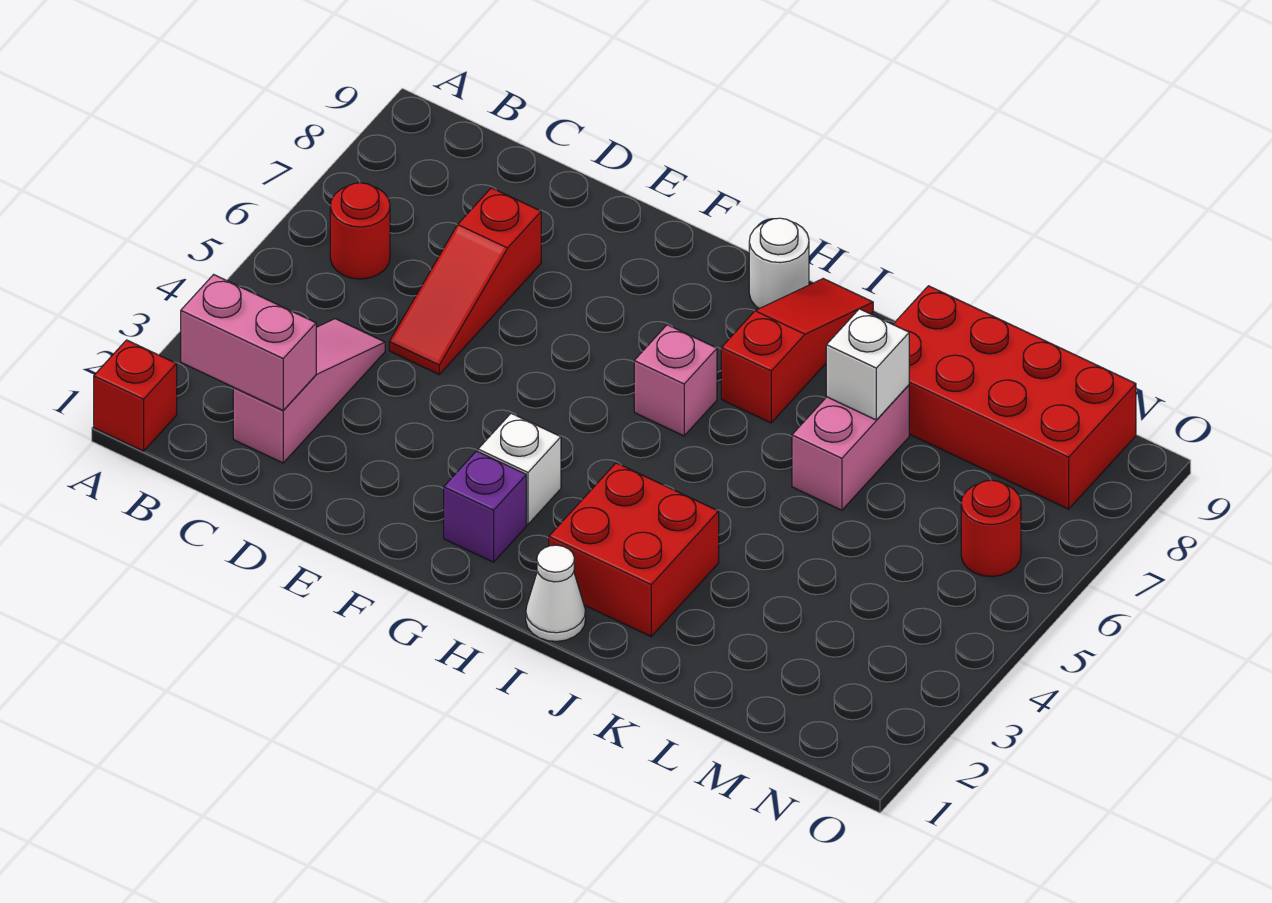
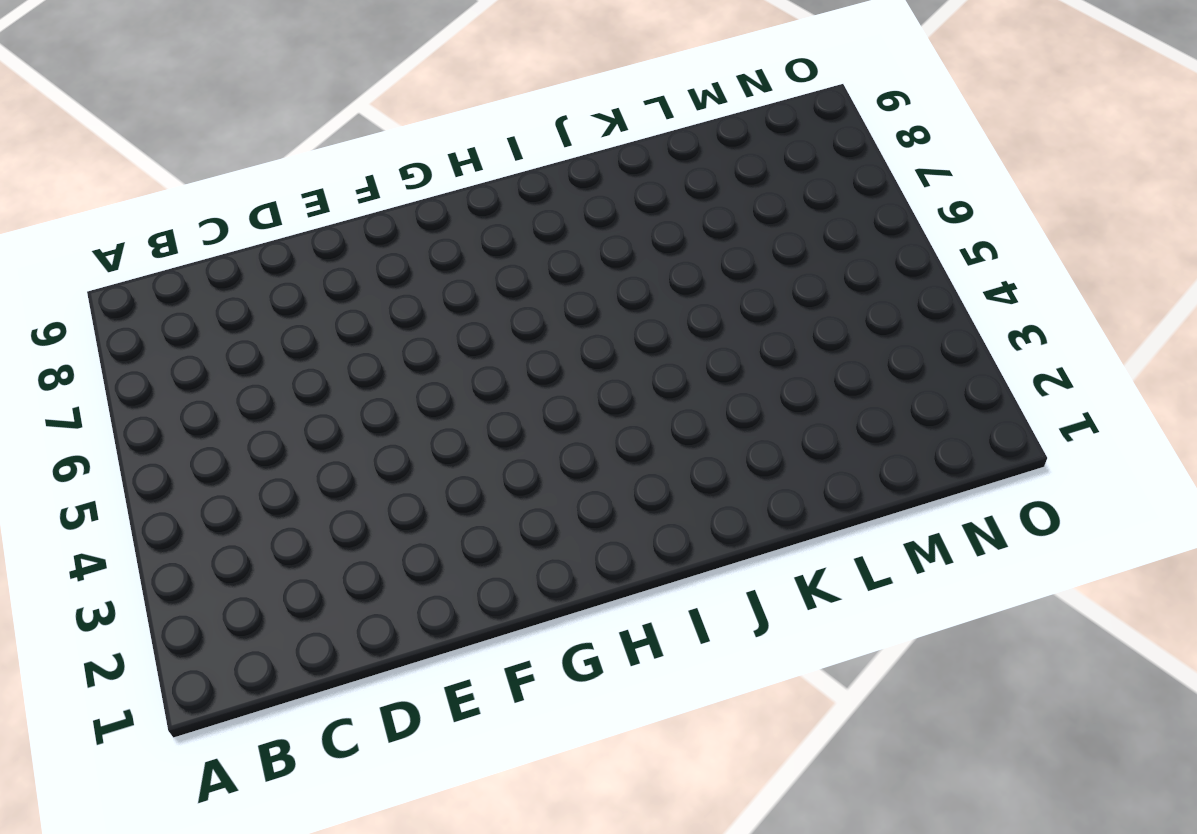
none -> red brick A1 level 1
none -> red round brick B6 level 1
none -> pink slope C2:C4 level 1 top 2

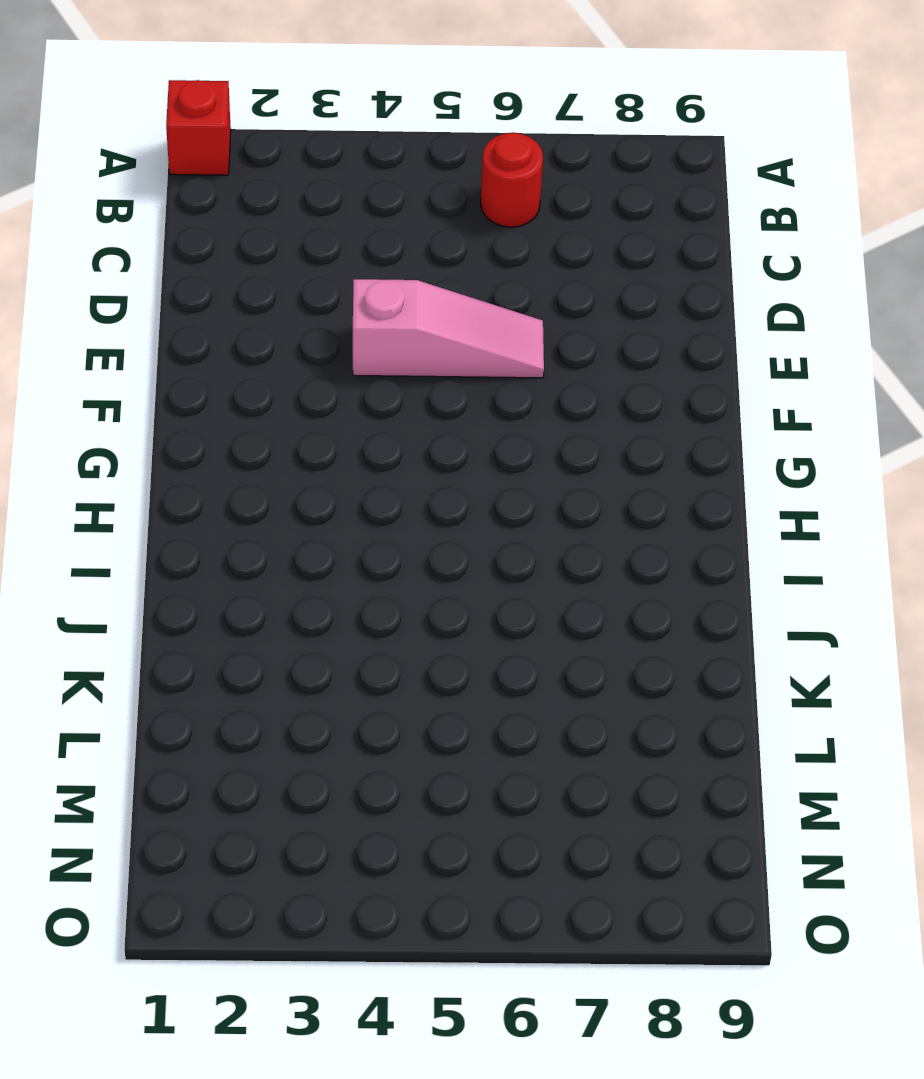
pink slope E4:E6 level 1 top 4 -> pink slope C2:C4 level 1 top 2
none -> red slope D5:D7 level 1 top 7
none -> purple brick G2 level 1
none -> white brick G3 level 1

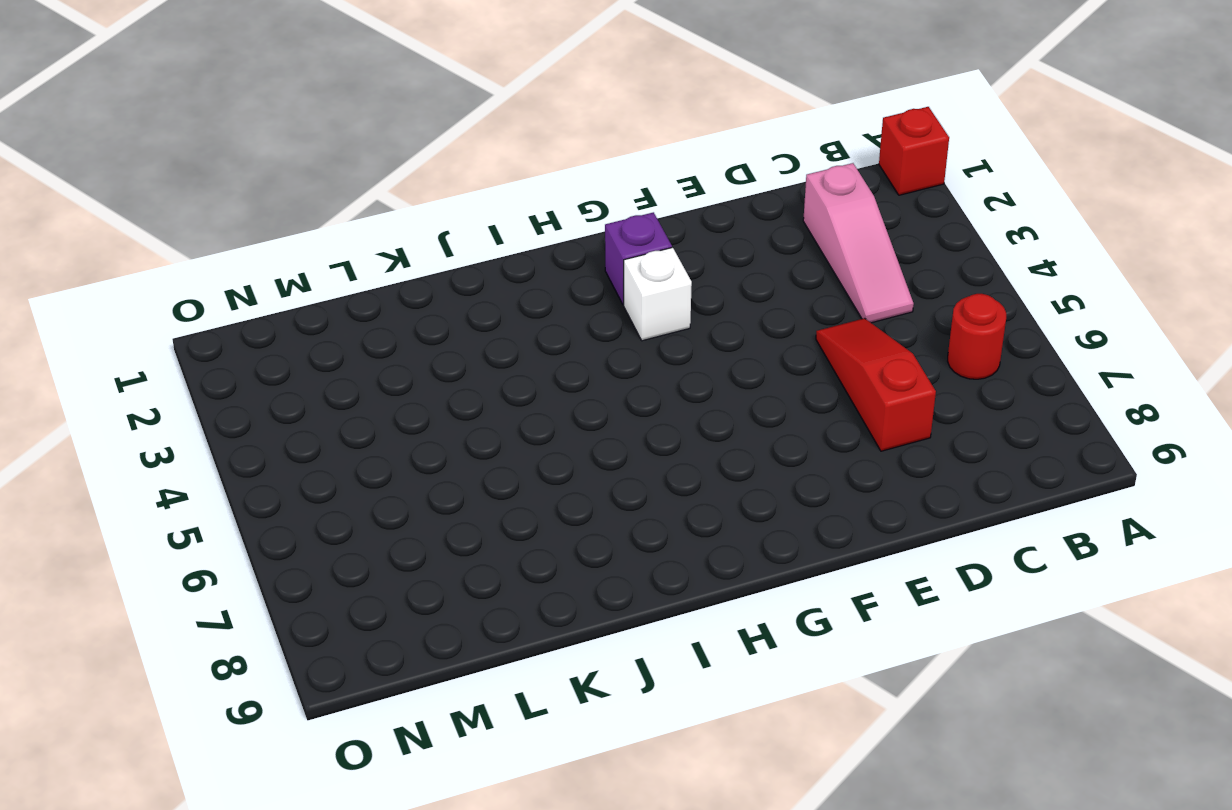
none -> pink brick H6 level 1
none -> white round brick H9 level 1
none -> white cone I1 level 1

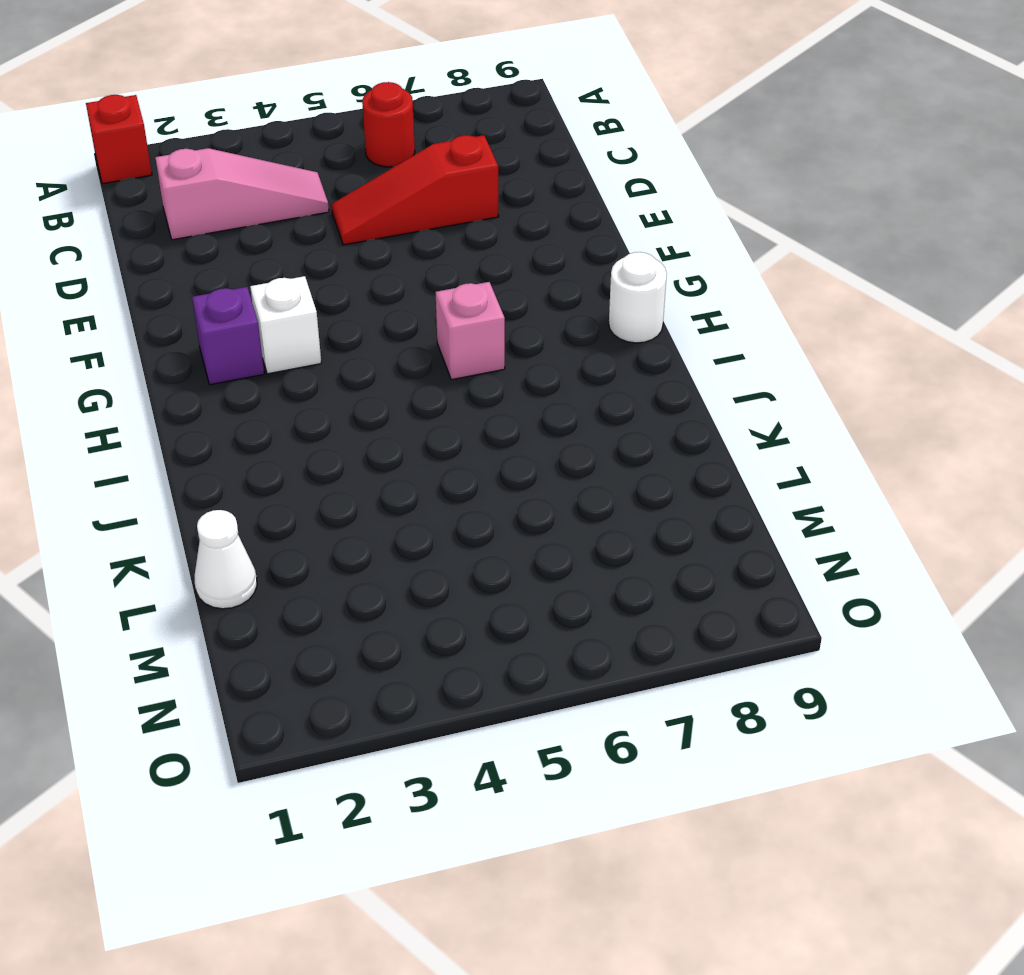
white cone L1 level 1 -> white cone I1 level 1
none -> red brick I2:J3 level 1
none -> red slope I7:I9 level 1 top 7
none -> pink brick K6:K7 level 1

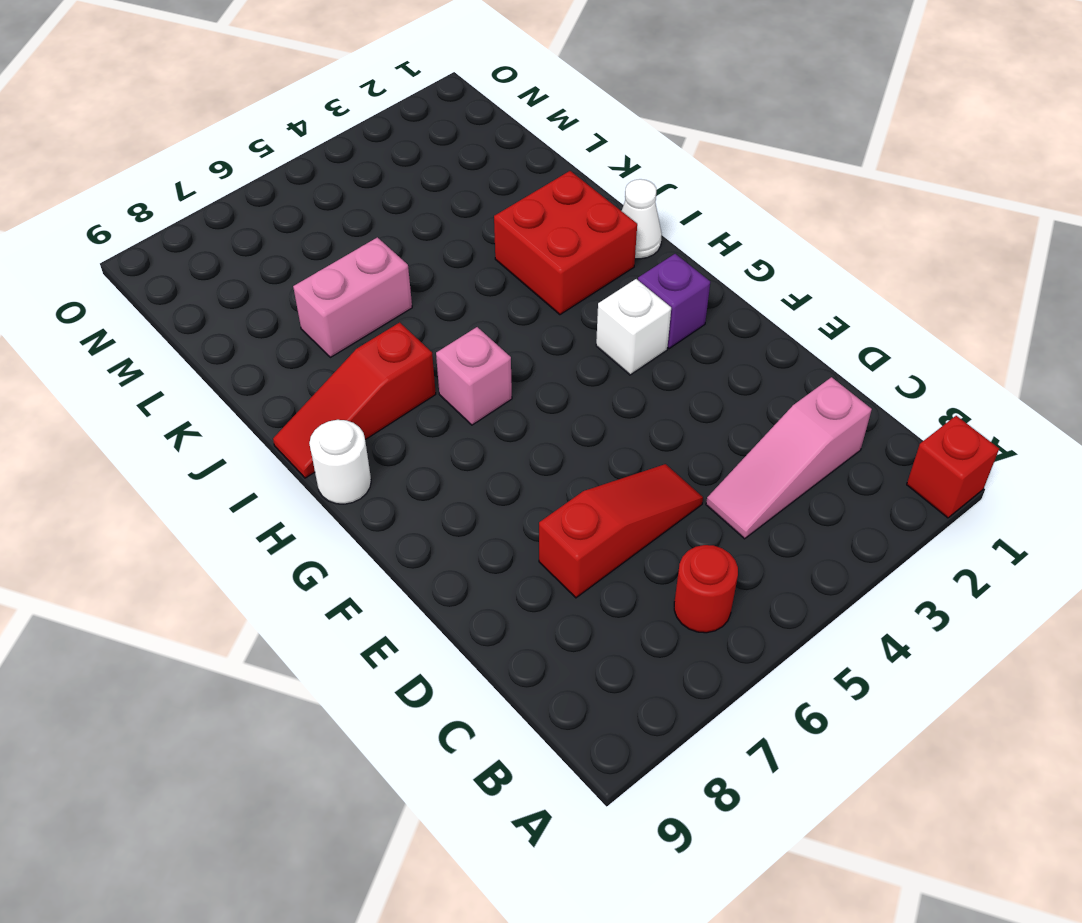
none -> red brick K8:N9 level 1
none -> red round brick N6 level 1
none -> pink brick B2:C2 level 2

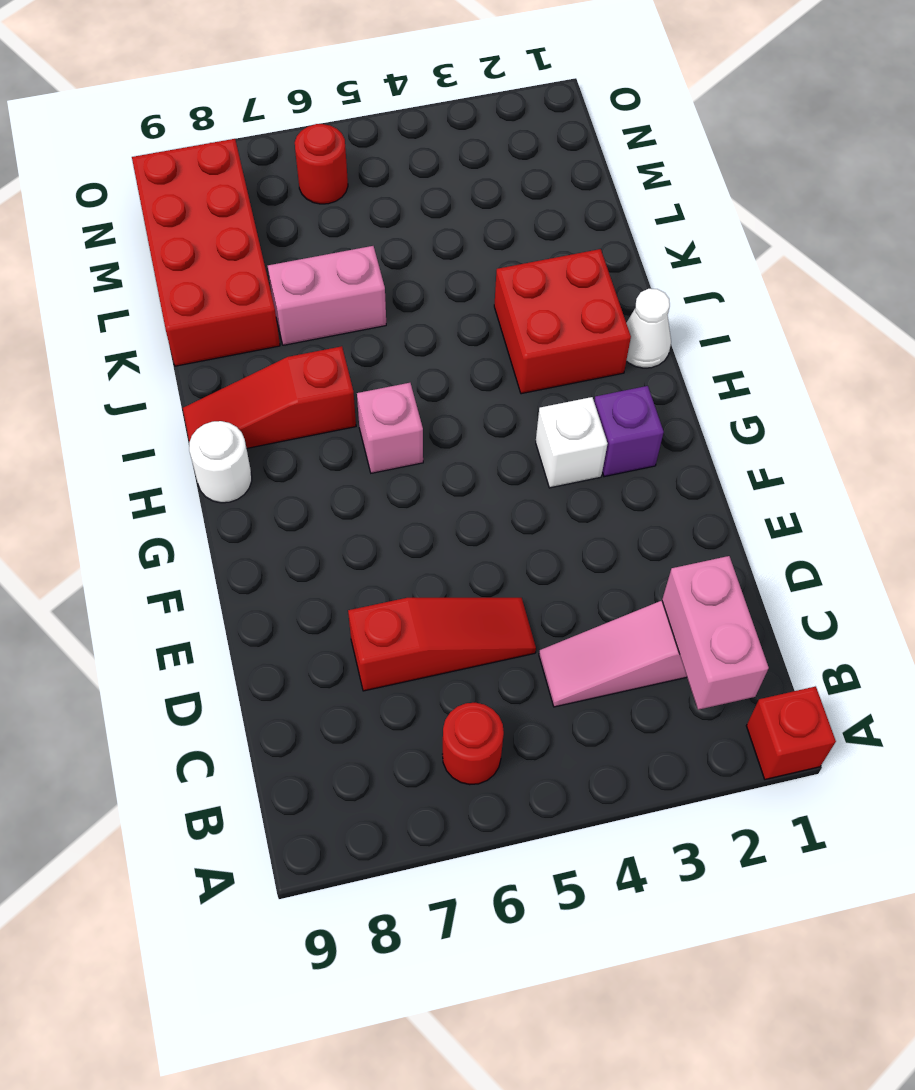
none -> white brick K7 level 2

